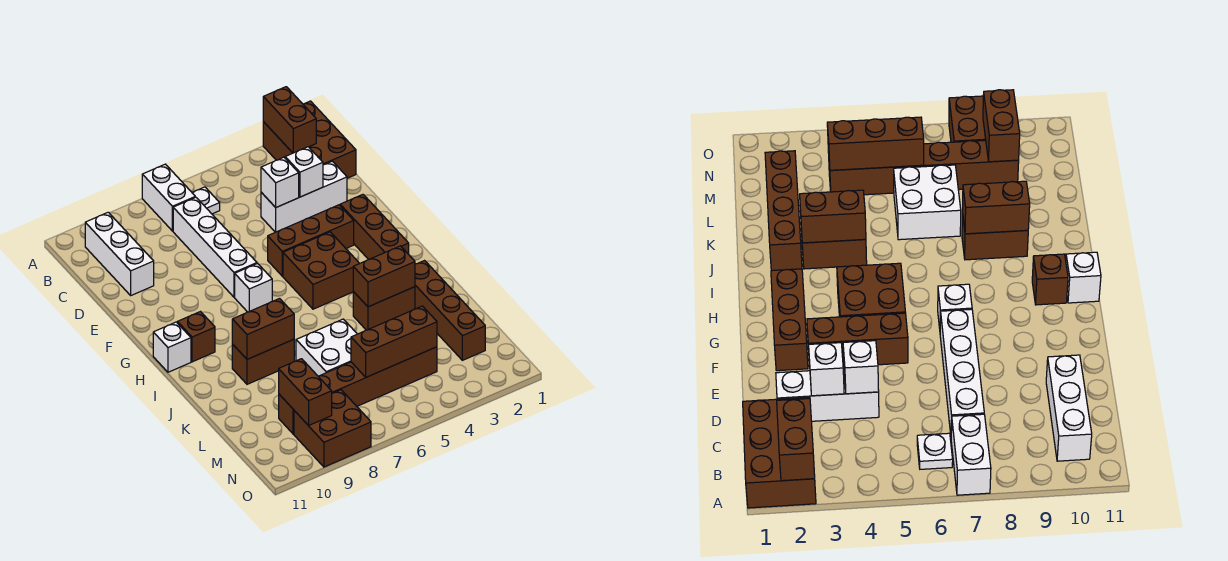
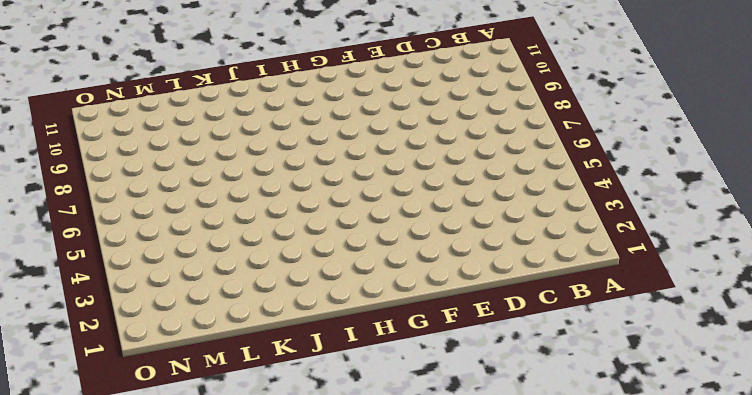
none -> brown brick A1:C2 level 1
none -> white brick A7:B7 level 1
none -> white plate B6 level 1

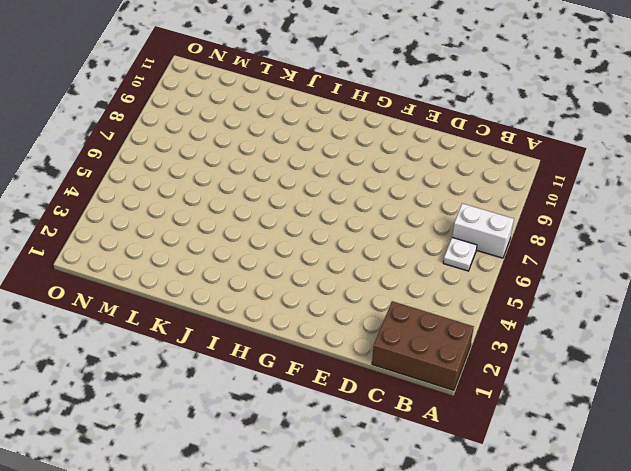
none -> white brick B10:D10 level 1
none -> white brick C7:F7 level 1
none -> white brick D2:D4 level 1

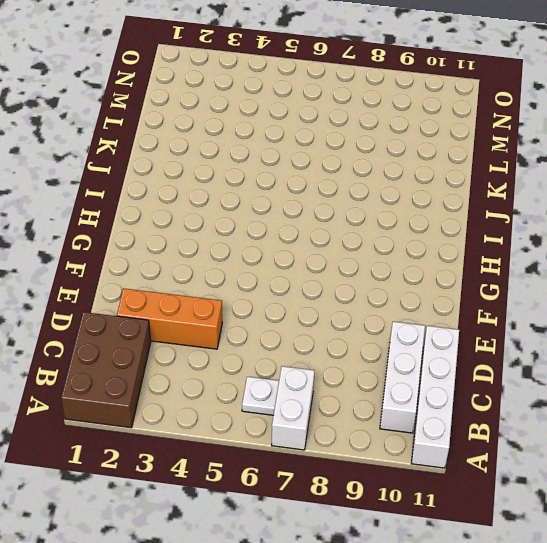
white brick A11:D11 level 1 -> white brick C7:F7 level 1
orange brick D2:D4 level 1 -> white brick D2:D4 level 1
none -> brown brick F2:H2 level 1
none -> brown brick F3:F5 level 1
none -> brown brick G4:H5 level 1

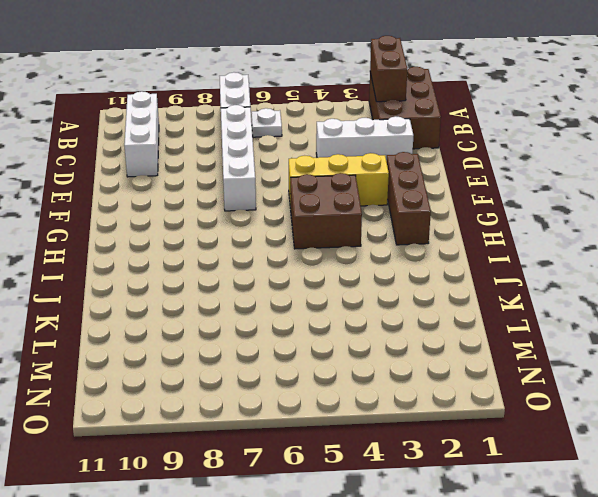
yellow brick F3:F5 level 1 -> brown brick F3:F5 level 1
none -> white brick G7 level 1
none -> brown brick H10 level 1
none -> white brick H11 level 1

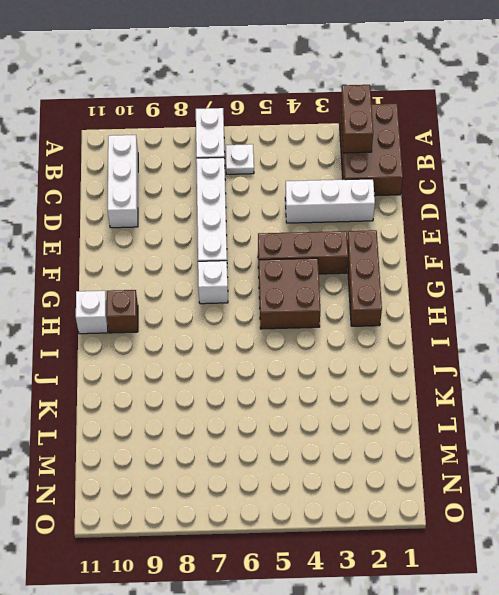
none -> brown brick J2:M2 level 1
none -> brown brick J3:J4 level 1
none -> brown brick J8:J9 level 1

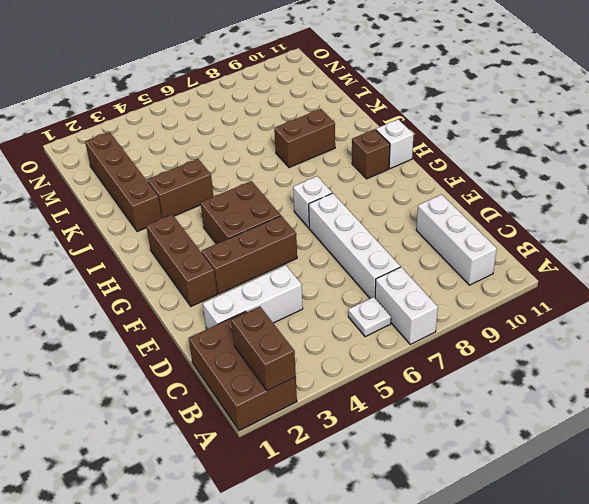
none -> white brick K6:L7 level 1
none -> brown brick M4:M9 level 1
none -> brown brick N8:O9 level 1

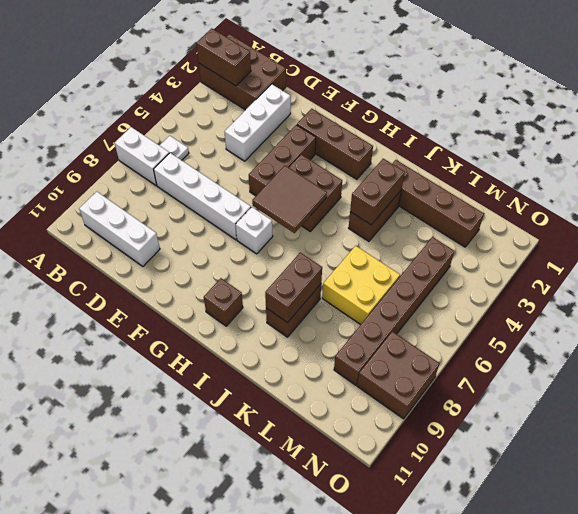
brown tile G5:H6 level 2 -> none
yellow brick K6:L7 level 1 -> white brick K6:L7 level 1
none -> white brick H11 level 1
none -> white brick D3 level 2
none -> white brick D4 level 2

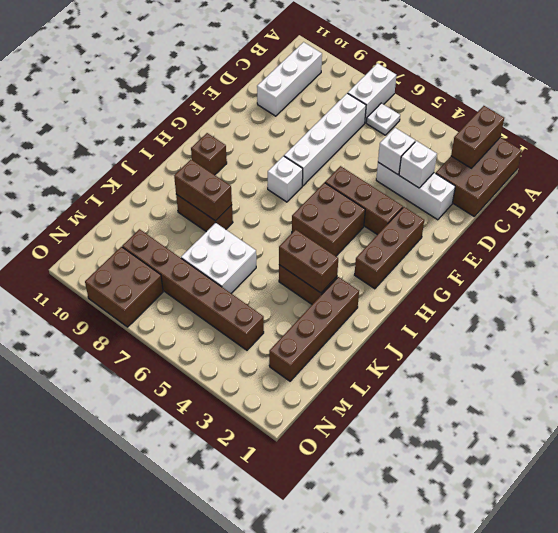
none -> white brick H11 level 1
none -> brown brick M4:M6 level 2
none -> brown brick M9:N9 level 2

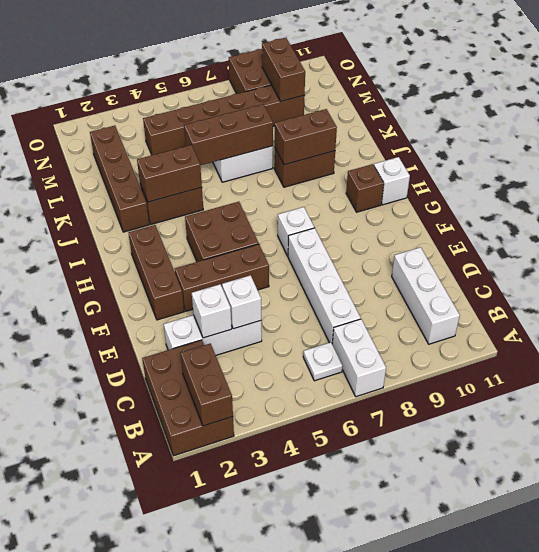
brown brick K5:K7 level 2 -> brown brick M4:M6 level 2

